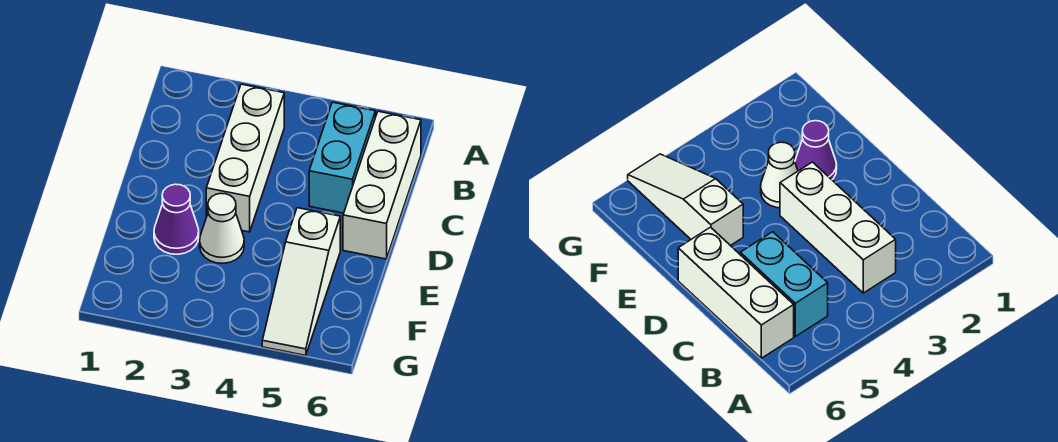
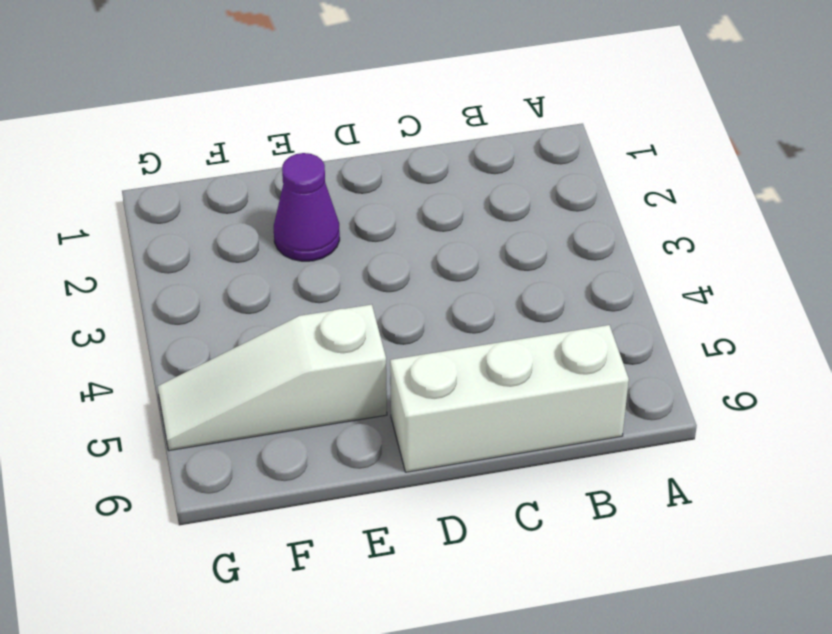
none -> white brick B3:D3 level 1
none -> cyan brick B5:C5 level 1

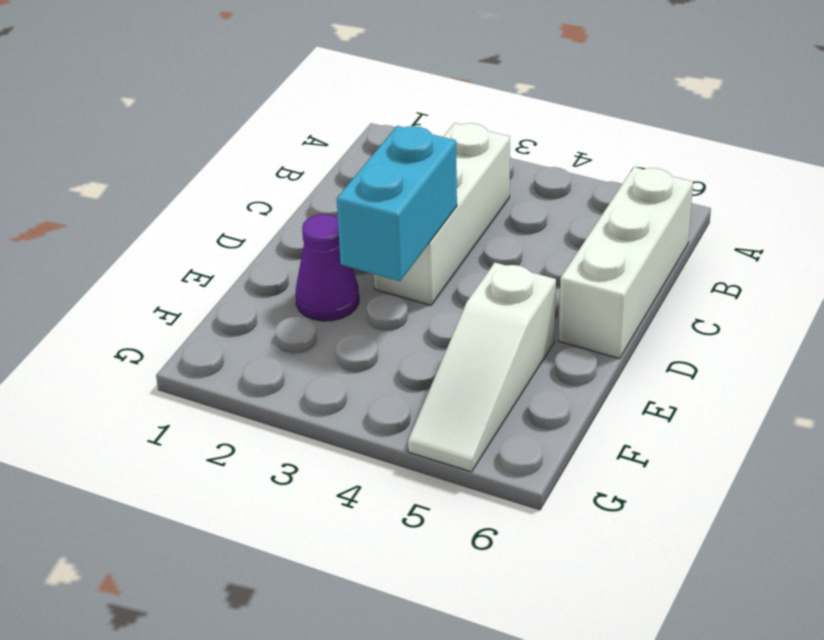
cyan brick D3:E3 level 2 -> cyan brick B5:C5 level 1
none -> white cone E3 level 1

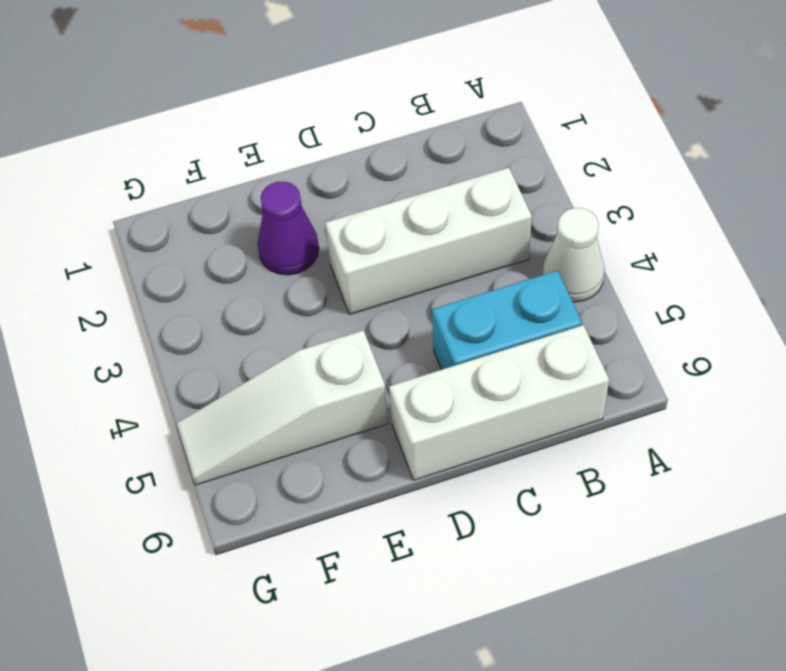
white cone A4 level 1 -> white cone E3 level 1

